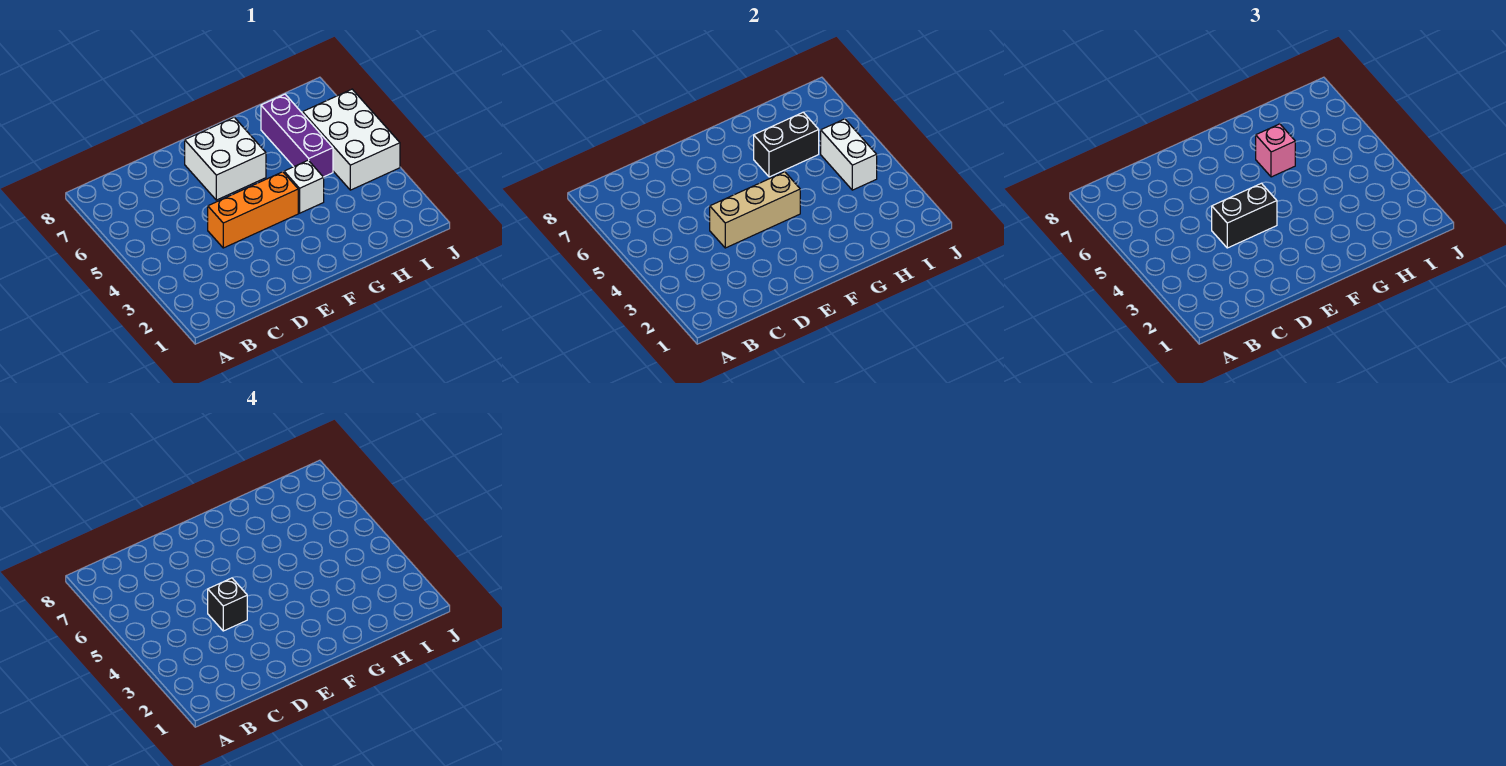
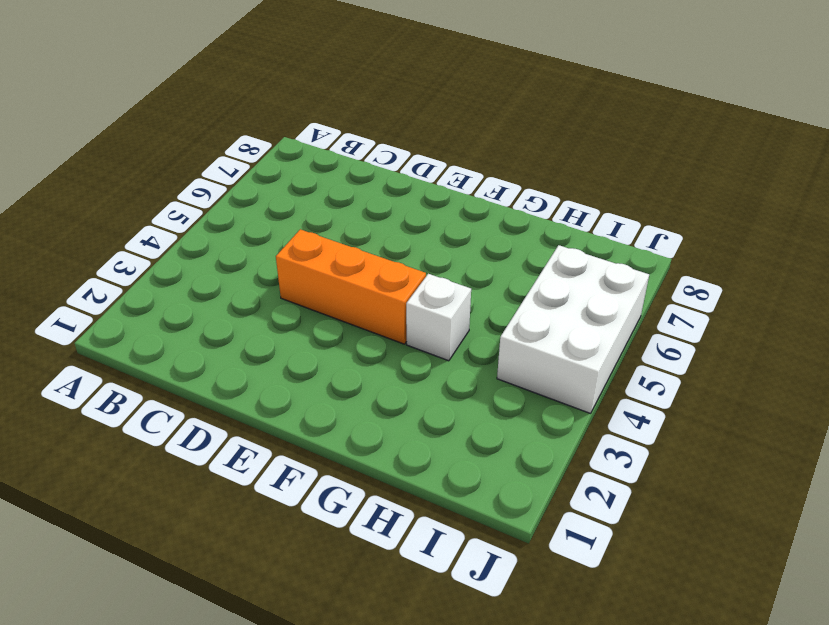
none -> white brick E6:F7 level 1
none -> purple brick H5:H7 level 1

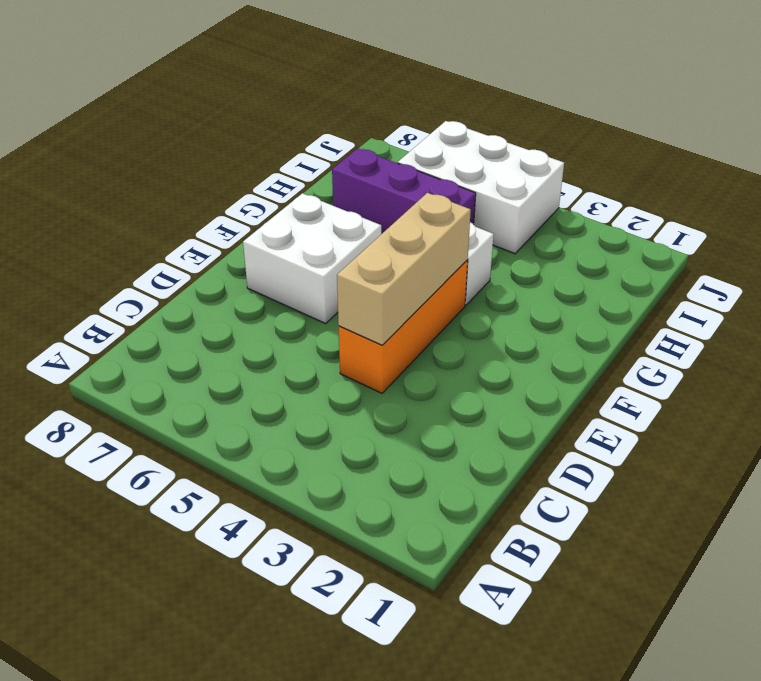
none -> black brick G6:H6 level 2
none -> white brick I4:I5 level 2

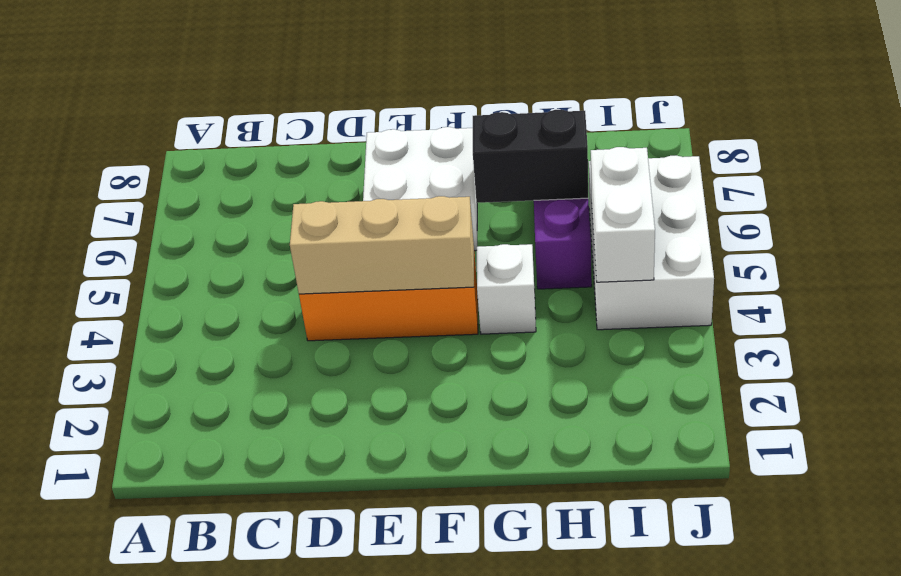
none -> black brick D4:E4 level 3
none -> pink brick G6 level 3

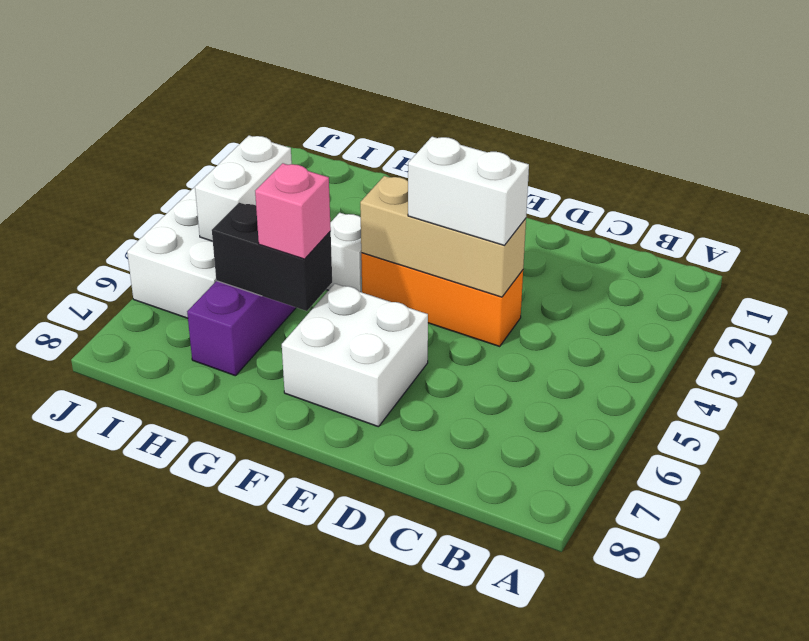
white brick D4:E4 level 3 -> black brick D4:E4 level 3
none -> black brick D4 level 4

